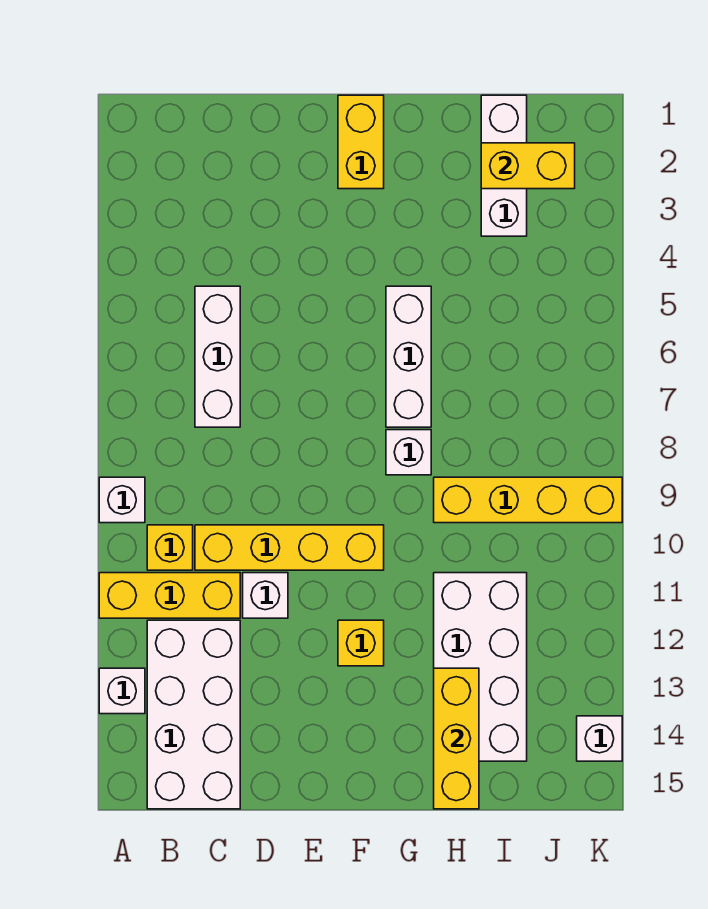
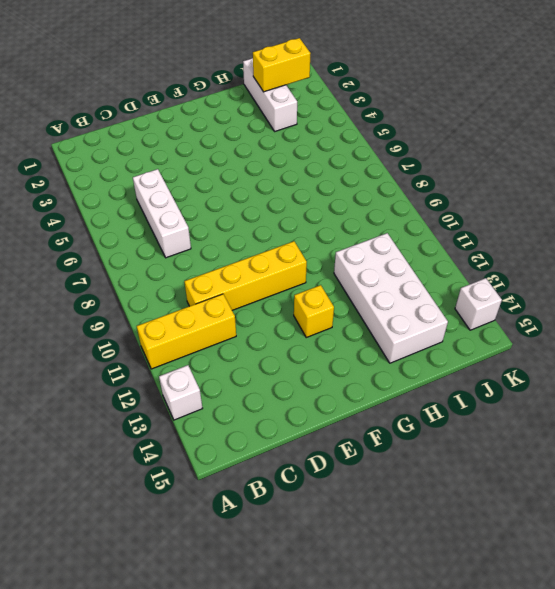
none -> white brick A9 level 1
none -> yellow brick B10 level 1
none -> white brick B12:C15 level 1

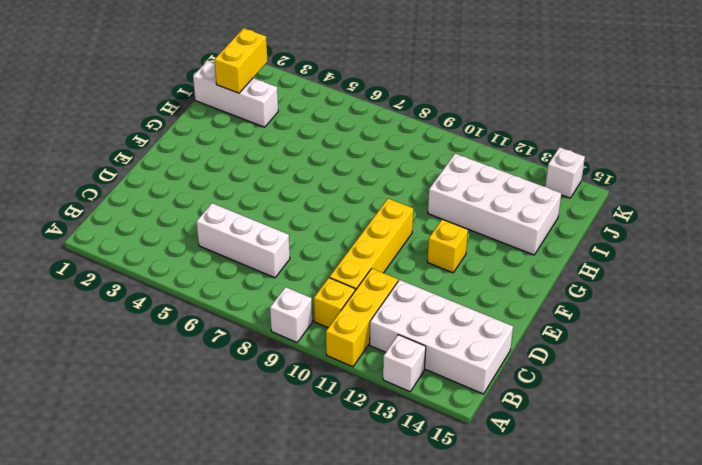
none -> white brick D11 level 1
none -> yellow brick F1:F2 level 1
none -> white brick G5:G7 level 1

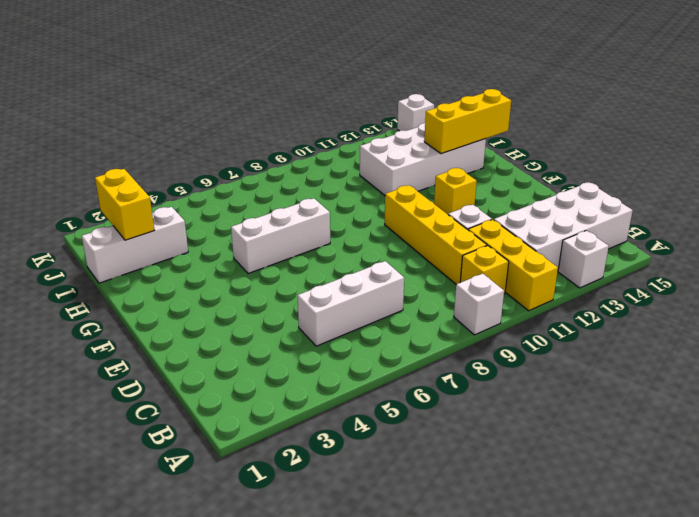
none -> yellow brick F1:F2 level 1
none -> white brick G8 level 1
none -> yellow brick H9:K9 level 1

